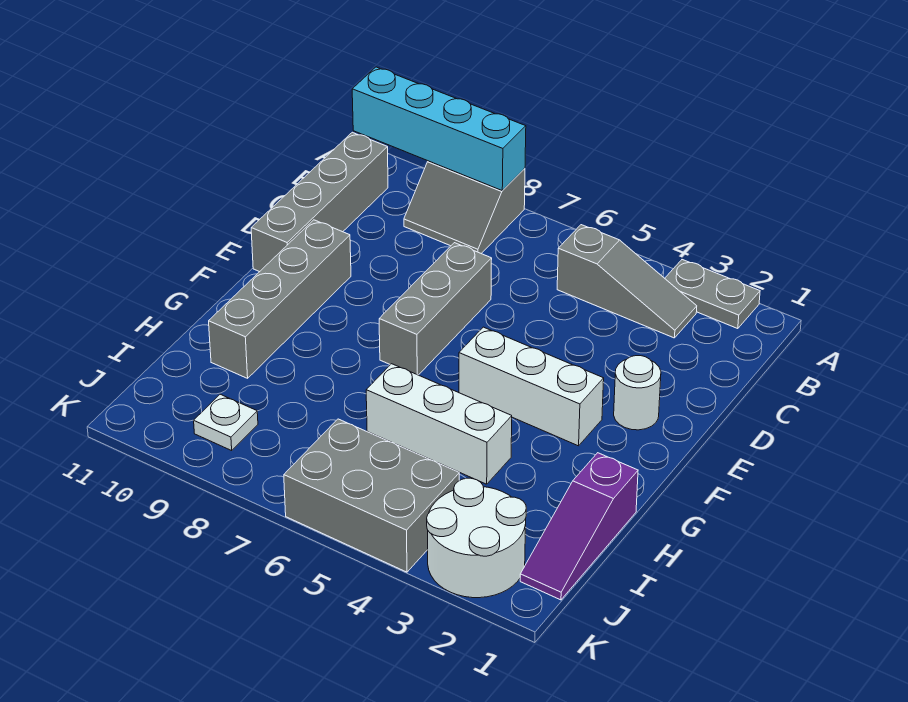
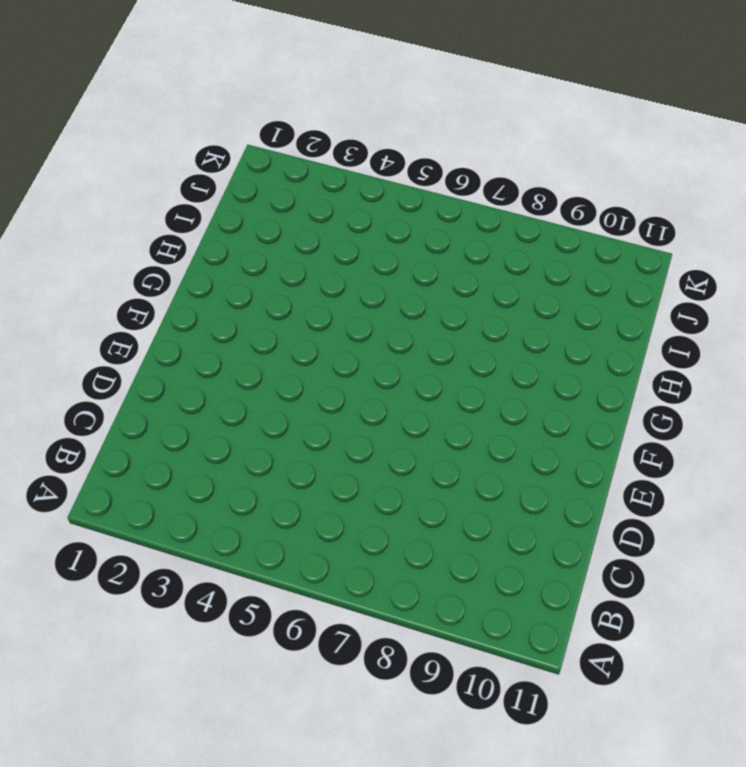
none -> grey plate A2:A3 level 1
none -> grey slope A8:B9 level 1 top A
none -> grey slope B3:B5 level 1 top 5

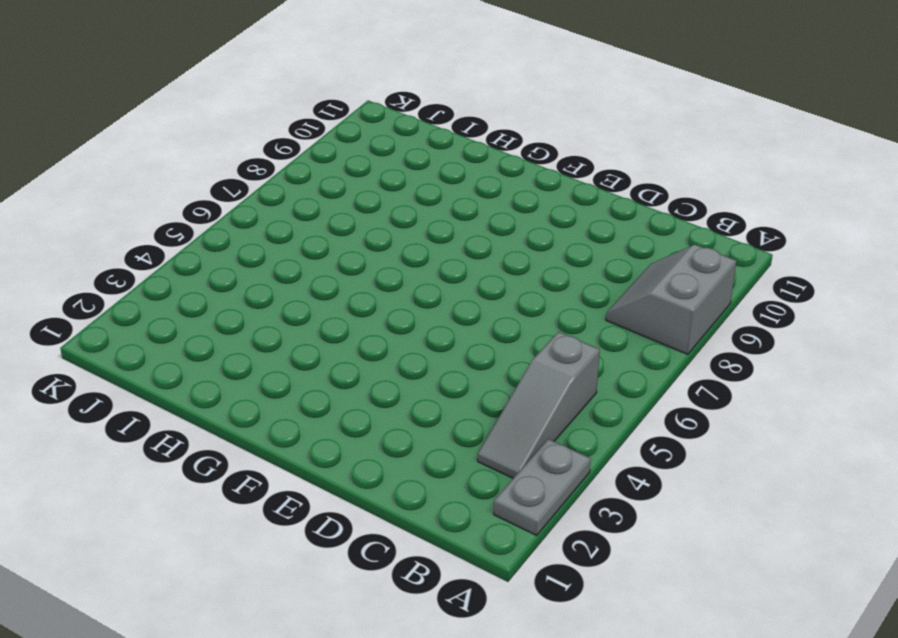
none -> grey brick B11:E11 level 1
none -> grey brick D7:F7 level 1
none -> white round brick E2 level 1

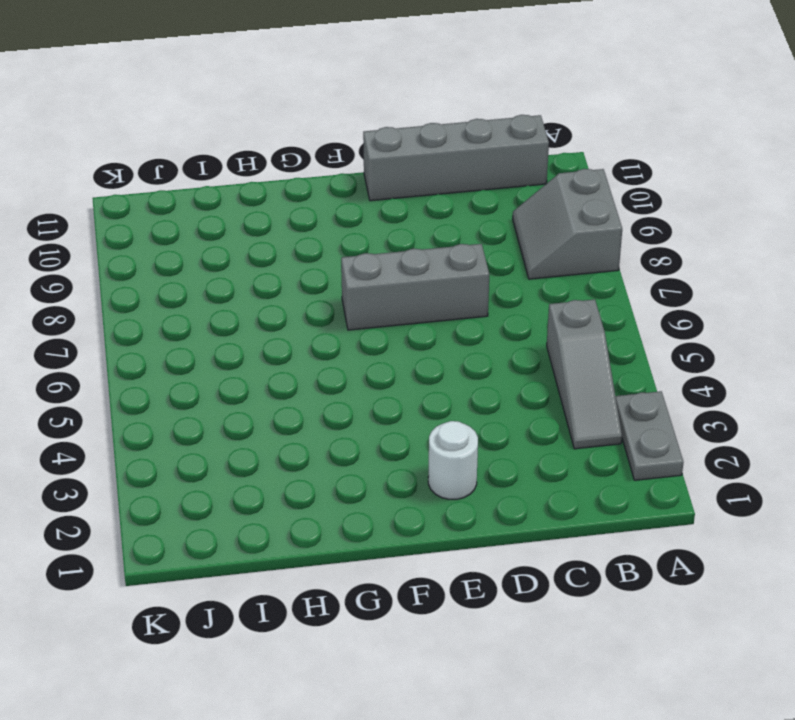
none -> grey brick E10:H10 level 1
none -> white brick F3:F5 level 1
none -> purple slope H1:J1 level 1 top H

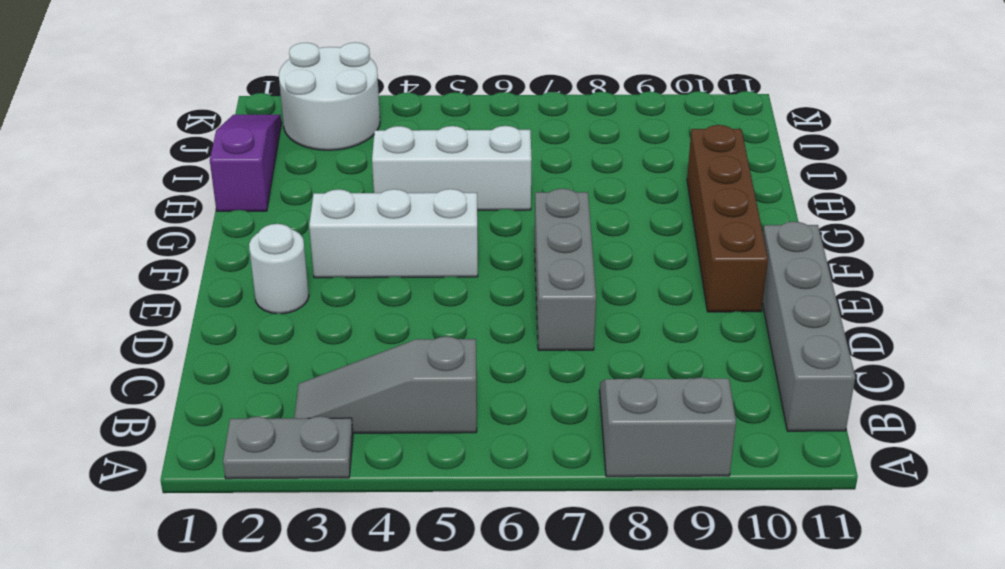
brown brick E10:H10 level 1 -> grey brick E10:H10 level 1
none -> grey brick J4:K6 level 1
none -> white plate J9 level 1
none -> cyan brick A8:A11 level 2

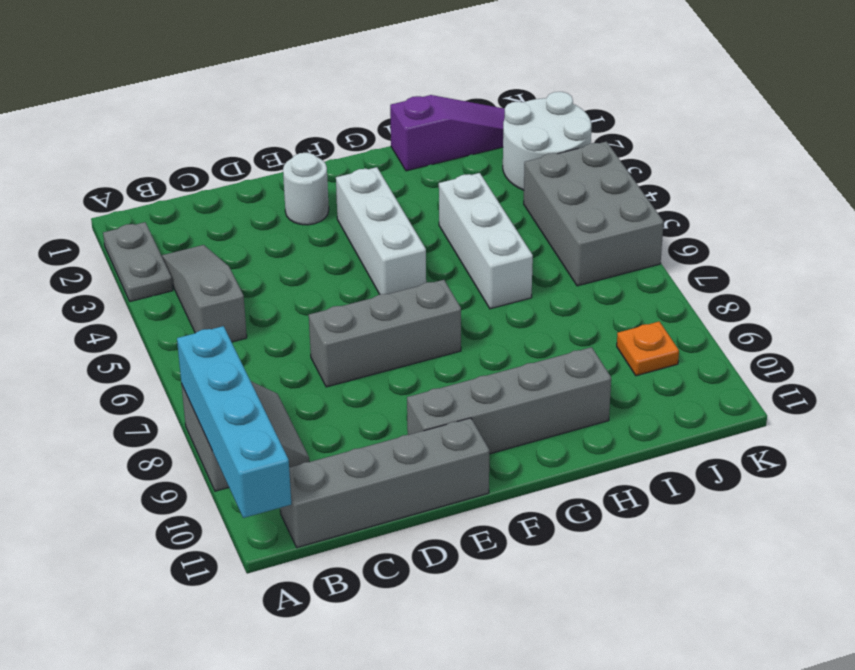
orange plate J9 level 1 -> white plate J9 level 1

